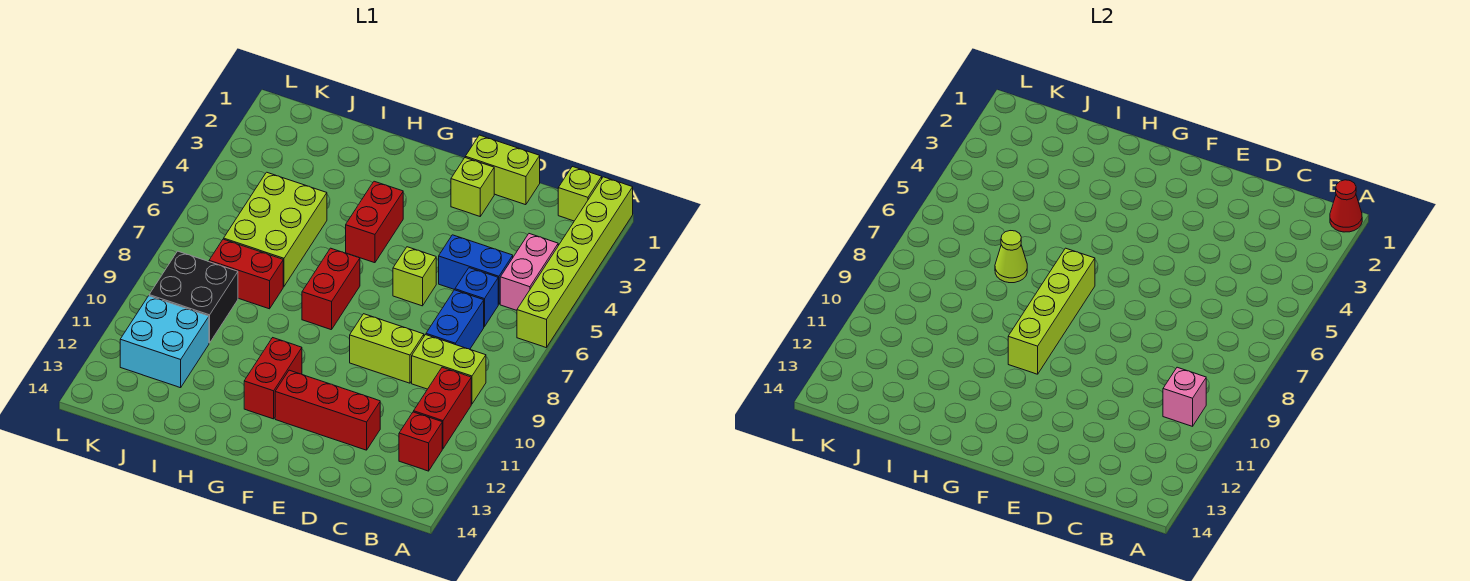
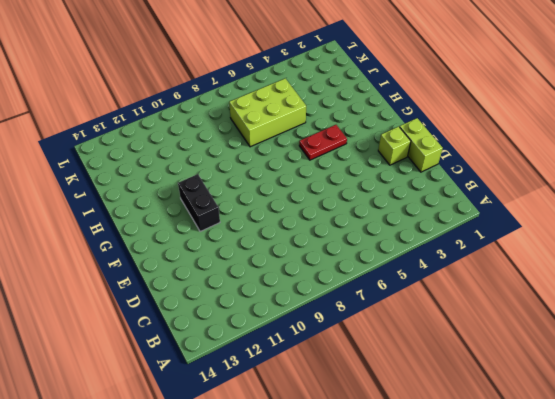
black brick F11:G11 level 1 -> red brick G11:G12 level 1
red plate G4:G5 level 1 -> red brick G4:G5 level 1
none -> lime brick A1:A6 level 1
none -> lime brick B1 level 1
none -> pink brick B4:B5 level 1

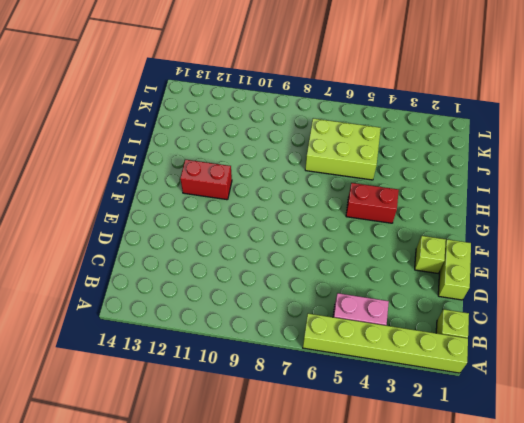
none -> lime brick B9:C9 level 1
none -> red brick B10:B11 level 1
none -> red brick B12 level 1

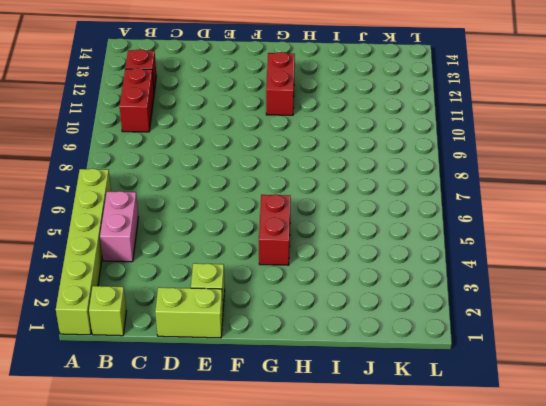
none -> lime brick B9:C9 level 1
none -> blue brick C5:D5 level 1
none -> blue brick C6 level 1

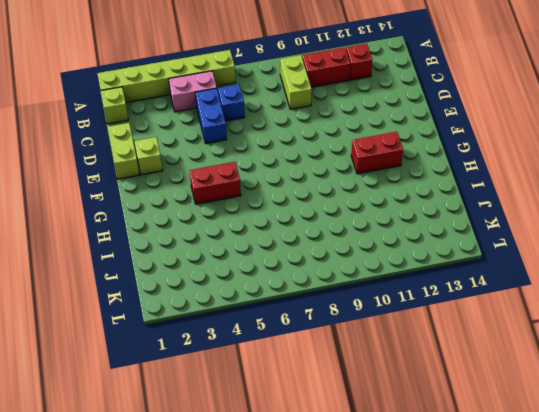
none -> blue brick C7:C8 level 1
none -> lime brick D9:E9 level 1
none -> red brick D12:F12 level 1

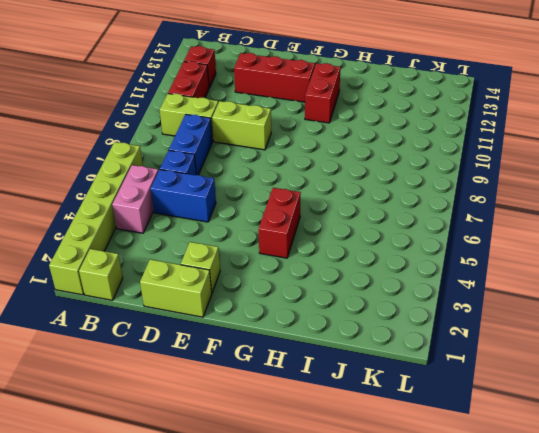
none -> lime brick E6 level 1
none -> red brick G7:G8 level 1
none -> lime brick I5:J7 level 1

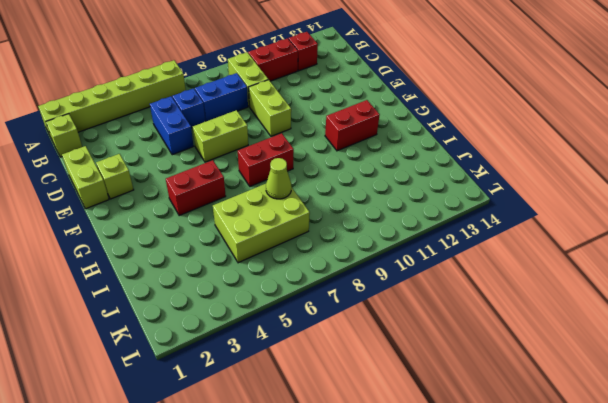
lime brick E6:E7 level 1 -> lime brick E6 level 1
none -> pink brick B4:B5 level 1
none -> red brick D12:F12 level 1
none -> red brick I8:J8 level 1

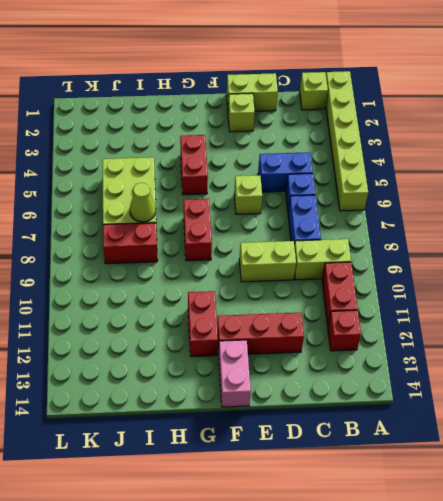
pink brick F13:F14 level 1 -> pink brick B4:B5 level 1
none -> black brick J9:K10 level 1
none -> cyan brick J11:K12 level 1
none -> red cone A1 level 2

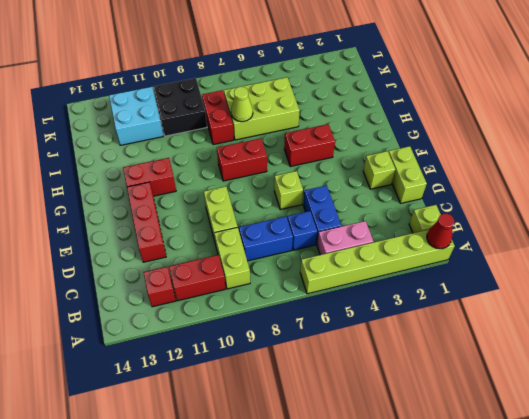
none -> pink brick B10 level 2
none -> lime brick G7:G10 level 2

